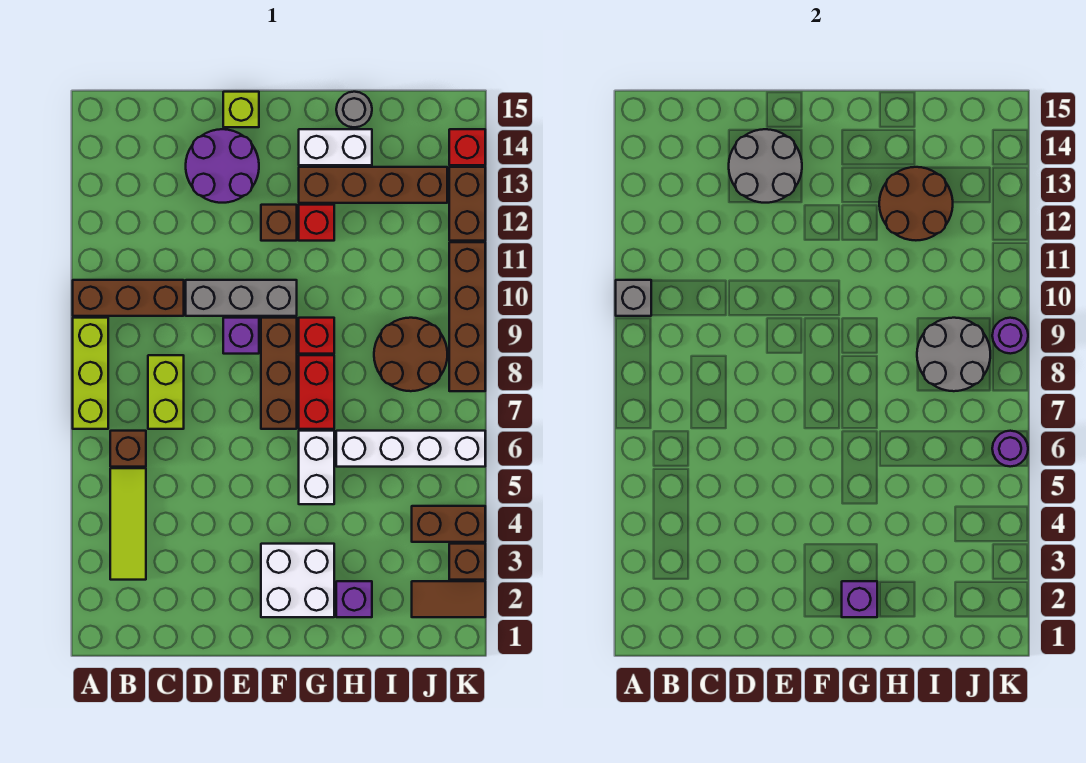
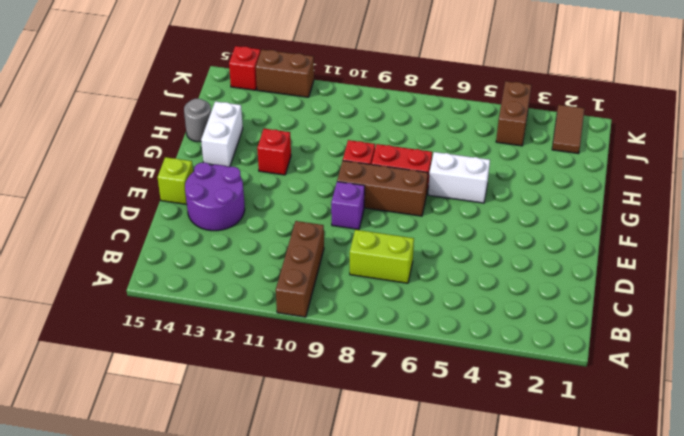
none -> lime brick A7:A9 level 1
none -> lime tile B3:B5 level 1
none -> brown brick B6 level 1
none -> grey brick D10:F10 level 1

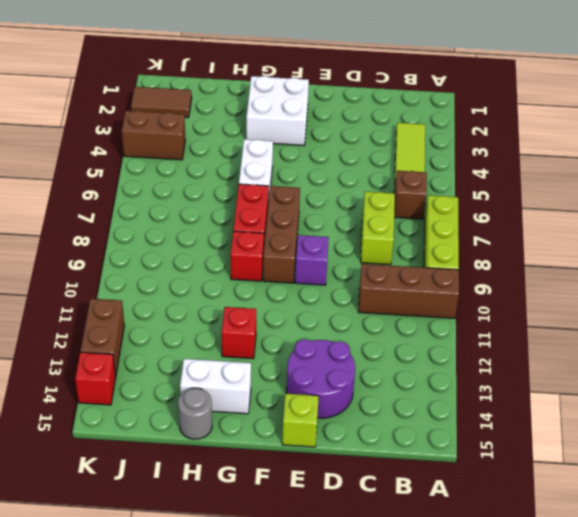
none -> grey brick D10:F10 level 1
none -> brown brick F12 level 1
none -> brown brick G13:J13 level 1
none -> purple brick H2 level 1

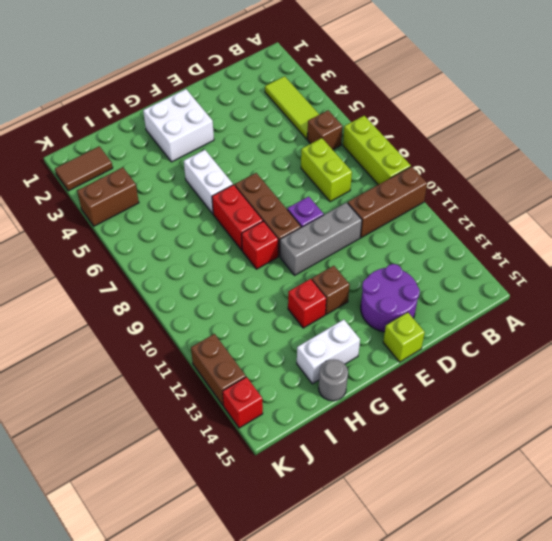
none -> brown brick G13:J13 level 1
none -> purple brick H2 level 1
none -> white brick H6:K6 level 1
none -> brown round brick I8:J9 level 1

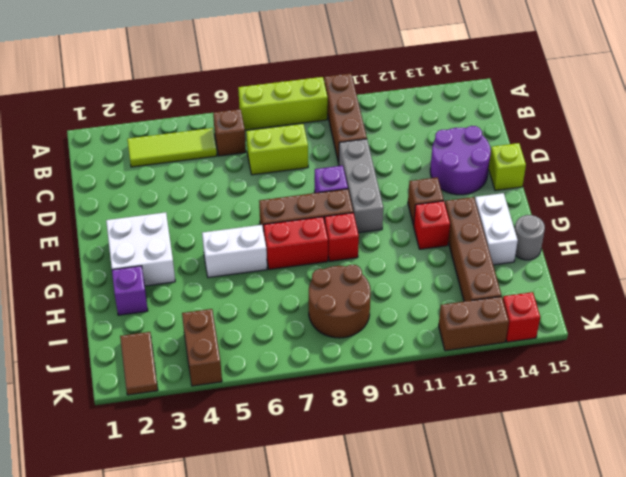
none -> white brick H6:K6 level 1
none -> brown brick K3 level 1
none -> brown brick K8:K11 level 1
none -> grey brick A10 level 2

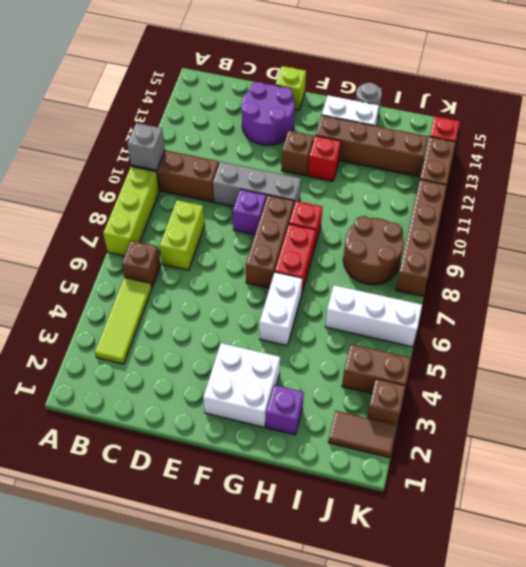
white brick I6:K6 level 1 -> white brick H6:K6 level 1
none -> grey round brick D13:E14 level 2
none -> purple brick G2 level 2
none -> brown round brick H12:I13 level 2
none -> grey round brick I8:J9 level 2

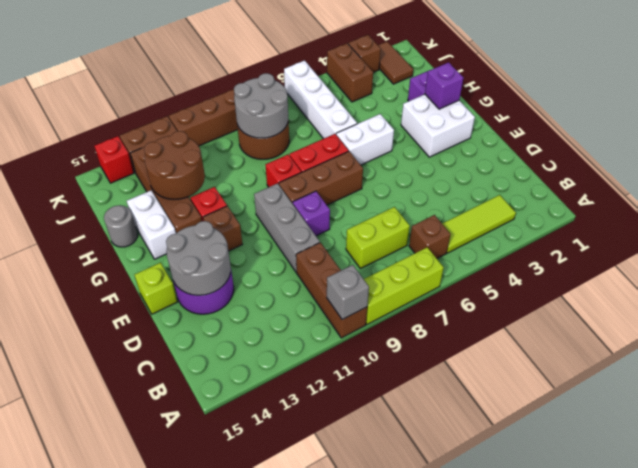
none -> purple round brick K6 level 2
none -> purple round brick K9 level 2

